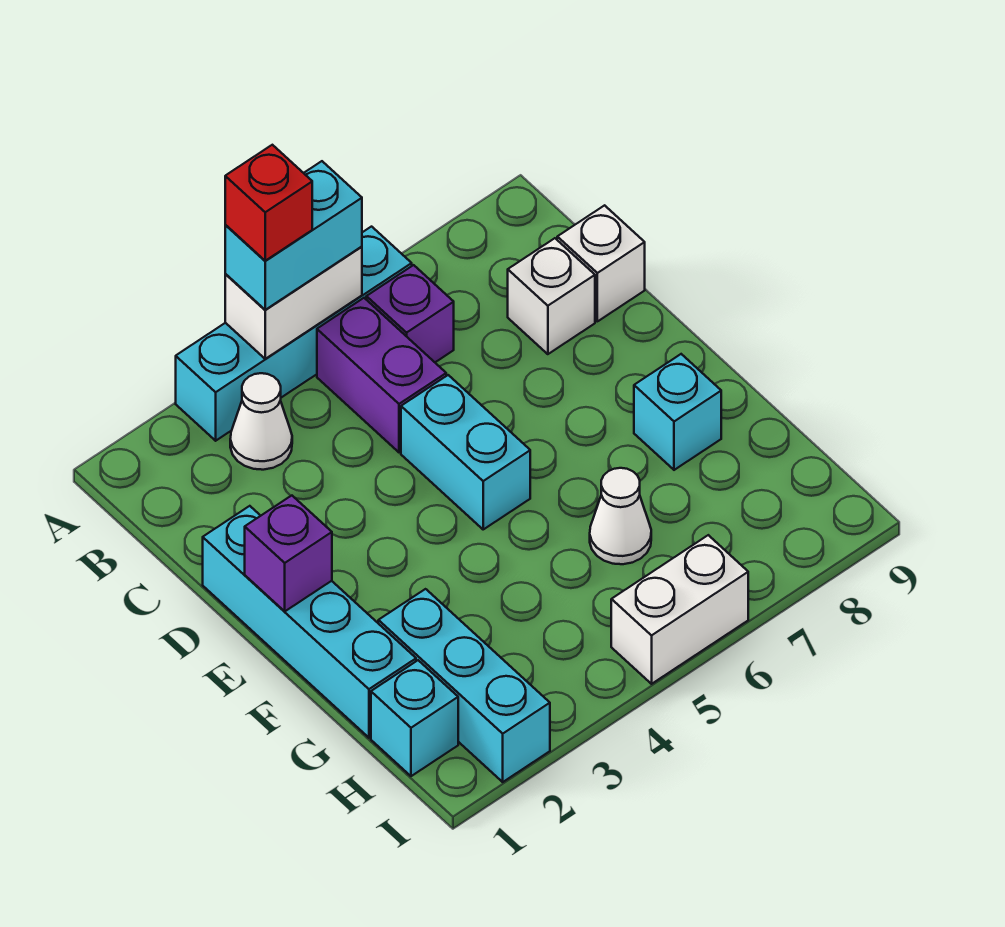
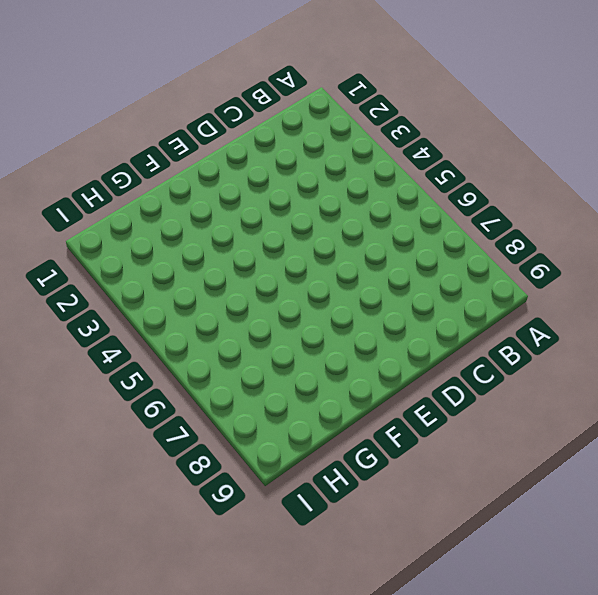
none -> cyan brick A3:A6 level 1
none -> white cone B3 level 1
none -> purple brick B5:C5 level 1

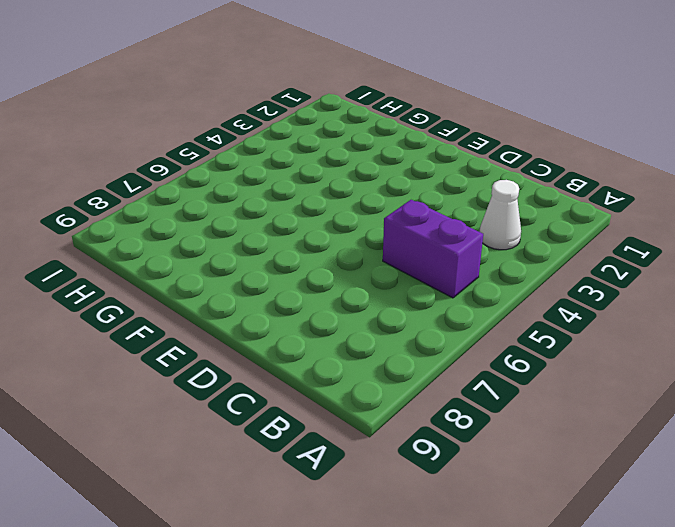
none -> cyan brick A3:A6 level 1
none -> purple brick B6 level 1
none -> white brick C8 level 1

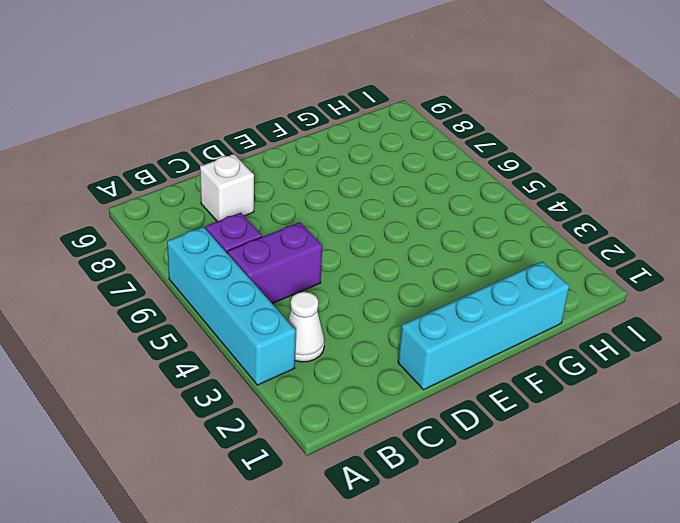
none -> white brick C9 level 1
none -> cyan brick D5:E5 level 1
none -> cyan brick F8 level 1

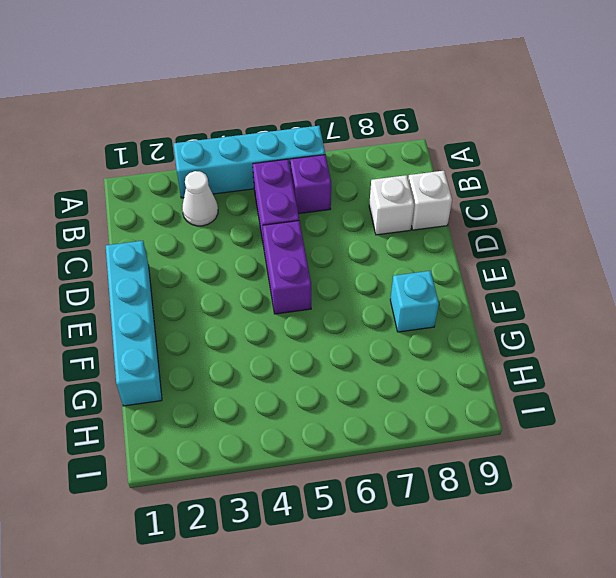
purple brick D5:E5 level 1 -> cyan brick D5:E5 level 1
none -> cyan brick G2:I2 level 1
none -> white cone G6 level 1
none -> cyan brick H1 level 1

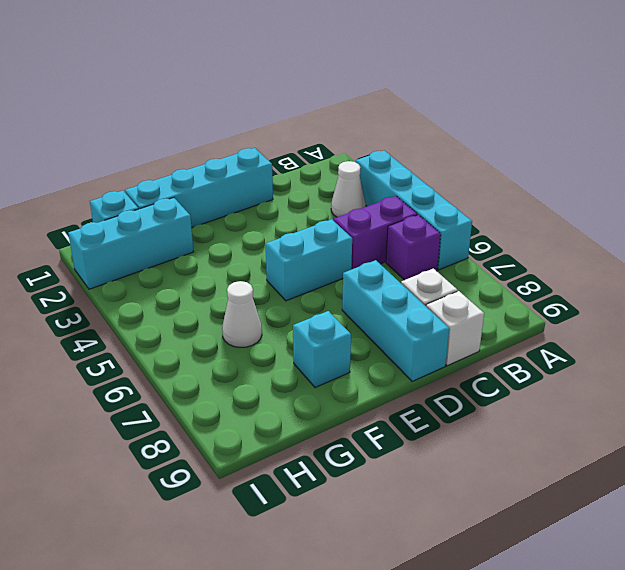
cyan brick D7:D9 level 1 -> none
none -> white brick I5:I6 level 1
none -> white brick A4:A5 level 2
none -> purple brick E1 level 2

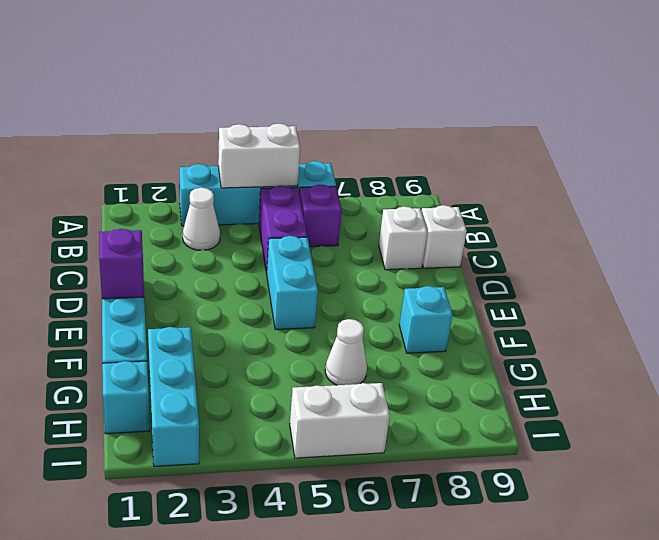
none -> cyan brick A4:A5 level 3
none -> red brick A4 level 4

